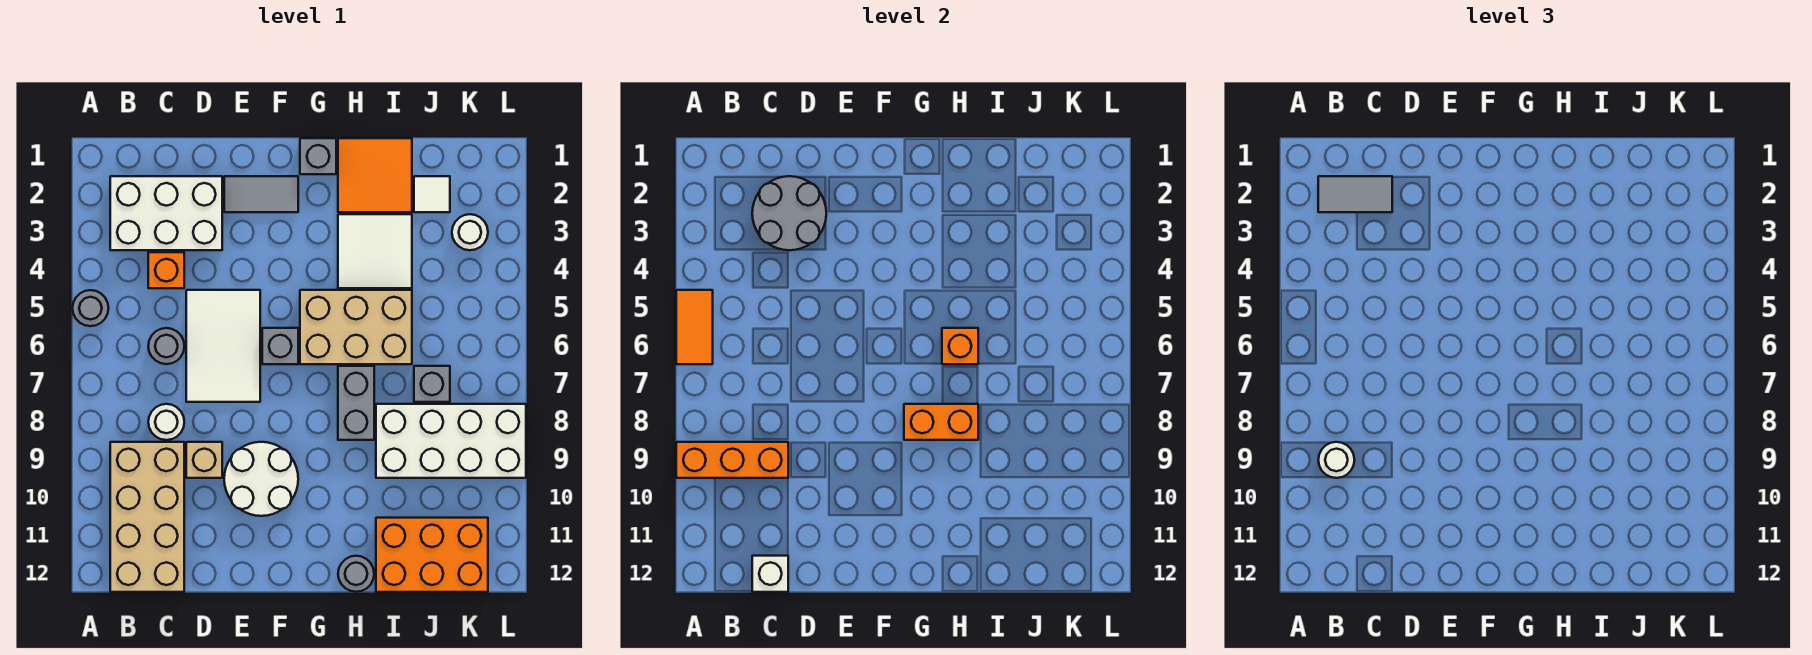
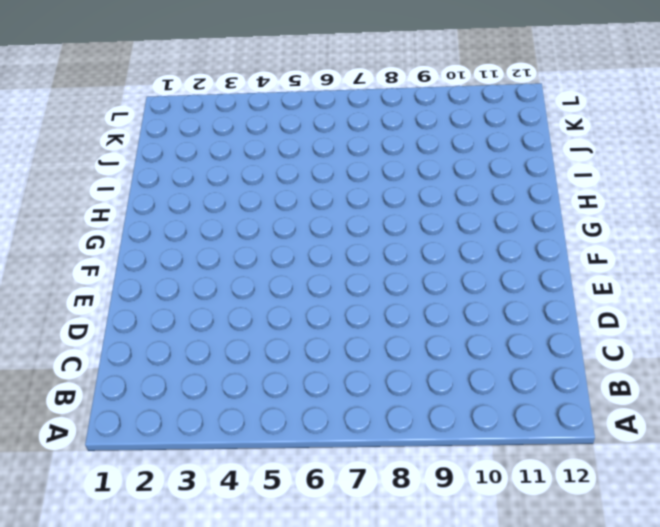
none -> grey round brick A5 level 1
none -> white brick B2:D3 level 1
none -> tan brick B9:C12 level 1
none -> orange brick C4 level 1

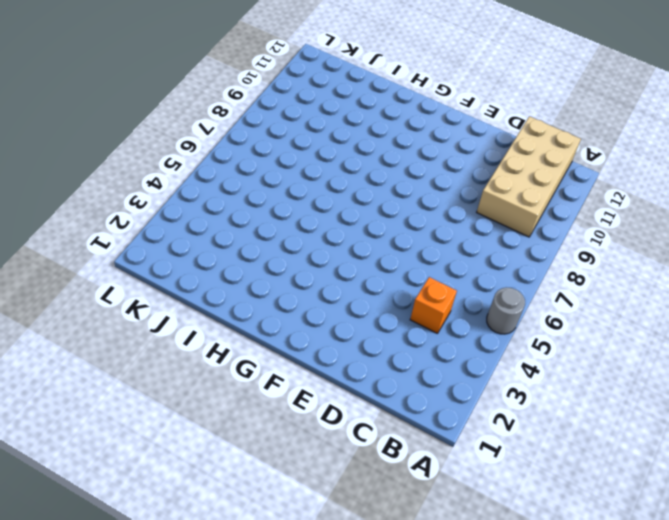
none -> white brick B2:D3 level 1
none -> grey round brick C6 level 1
none -> white round brick C8 level 1
none -> white tile D5:E7 level 1

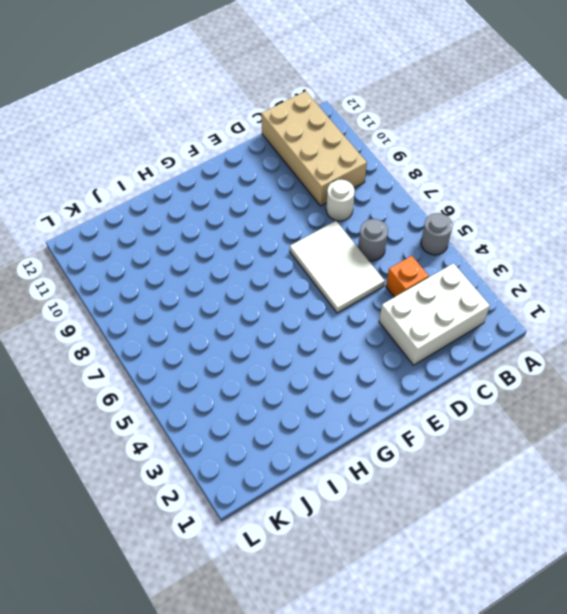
none -> tan brick D9 level 1
none -> grey tile E2:F2 level 1
none -> white round brick E9:F10 level 1
none -> grey brick F6 level 1

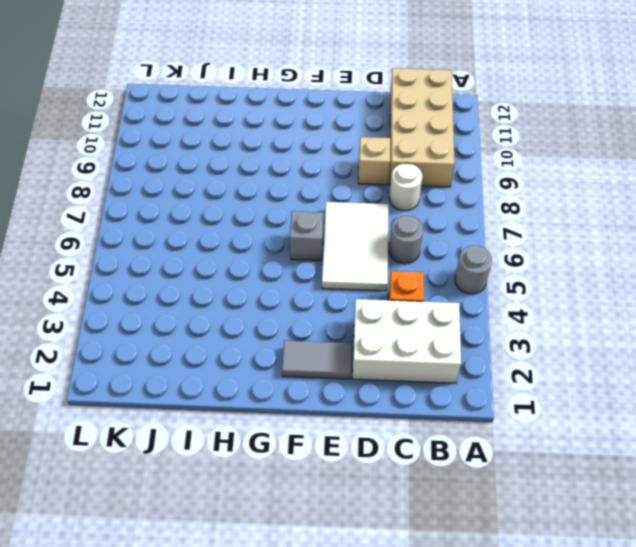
none -> white round brick E9:F10 level 1
none -> grey brick G1 level 1
none -> tan brick G5:I6 level 1
none -> orange tile H1:I2 level 1

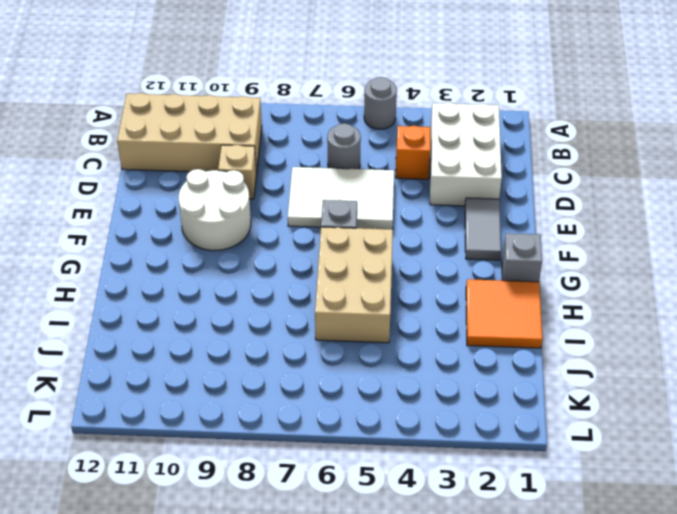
none -> white round brick C8 level 1
none -> white tile H3:I4 level 1
none -> grey brick H7:H8 level 1
none -> grey round brick H12 level 1

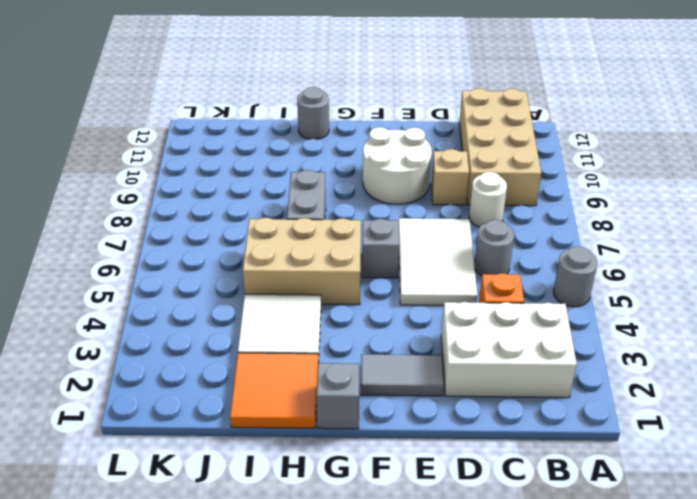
none -> white brick I8:L9 level 1
none -> orange brick I11:K12 level 1
none -> white tile J2 level 1
none -> grey brick J7 level 1

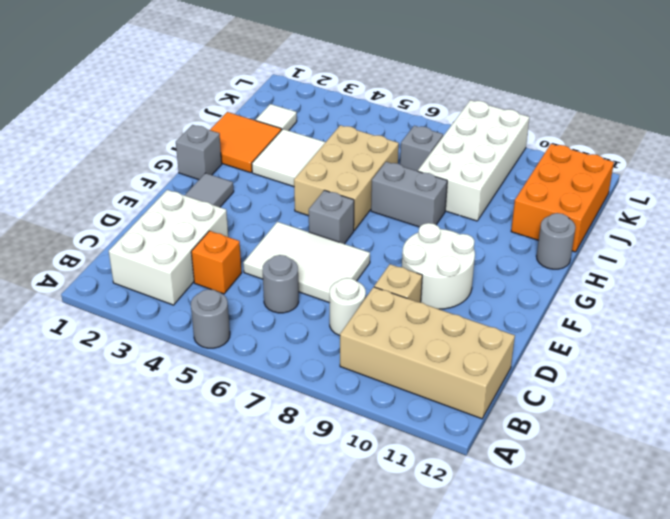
none -> white round brick K3 level 1
none -> orange tile A5:A6 level 2
none -> orange brick A9:C9 level 2
none -> grey round brick C2:D3 level 2

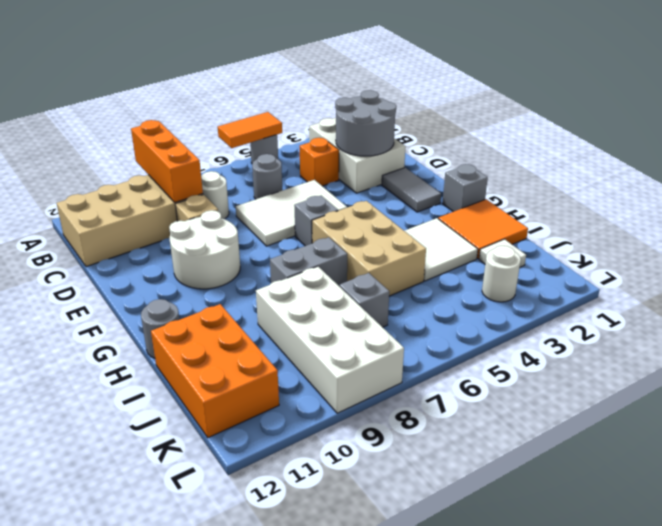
none -> white brick C12 level 2
none -> orange brick G8:H8 level 2
none -> orange brick H6 level 2
none -> grey tile B2:C2 level 3

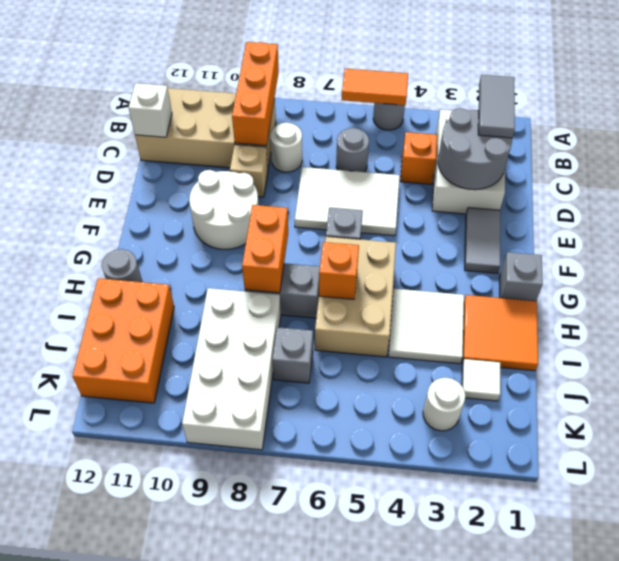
none -> white round brick B9 level 3

